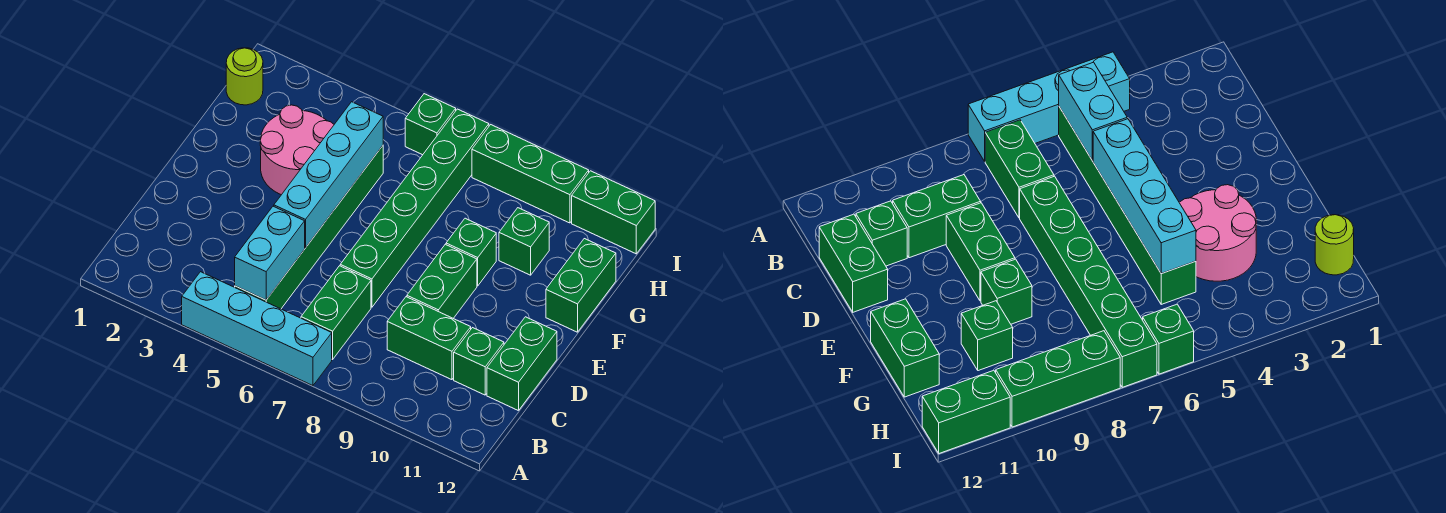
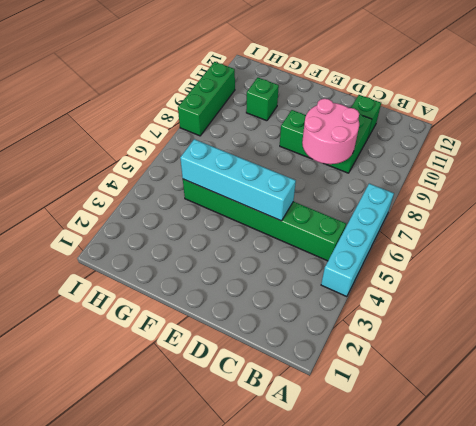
pink round brick C8:D9 level 2 -> pink round brick F3:G4 level 1
none -> green brick B7:C7 level 1
none -> green brick C12:D12 level 1
none -> green brick D7:I7 level 1

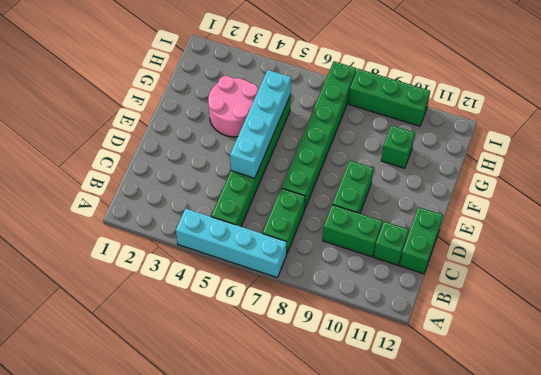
none -> green brick F9 level 1
none -> green brick F12:G12 level 1
none -> lime round brick H1 level 1

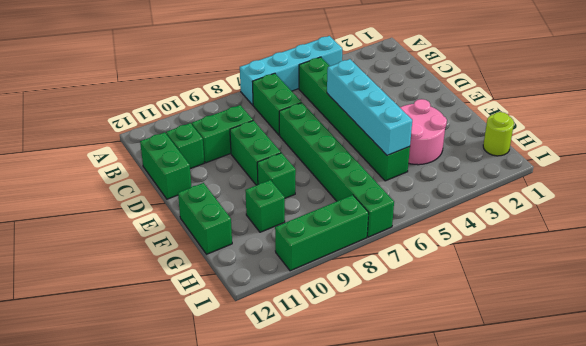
none -> green brick I6 level 1
none -> green brick I11:I12 level 1
none -> cyan brick B5:C5 level 2

